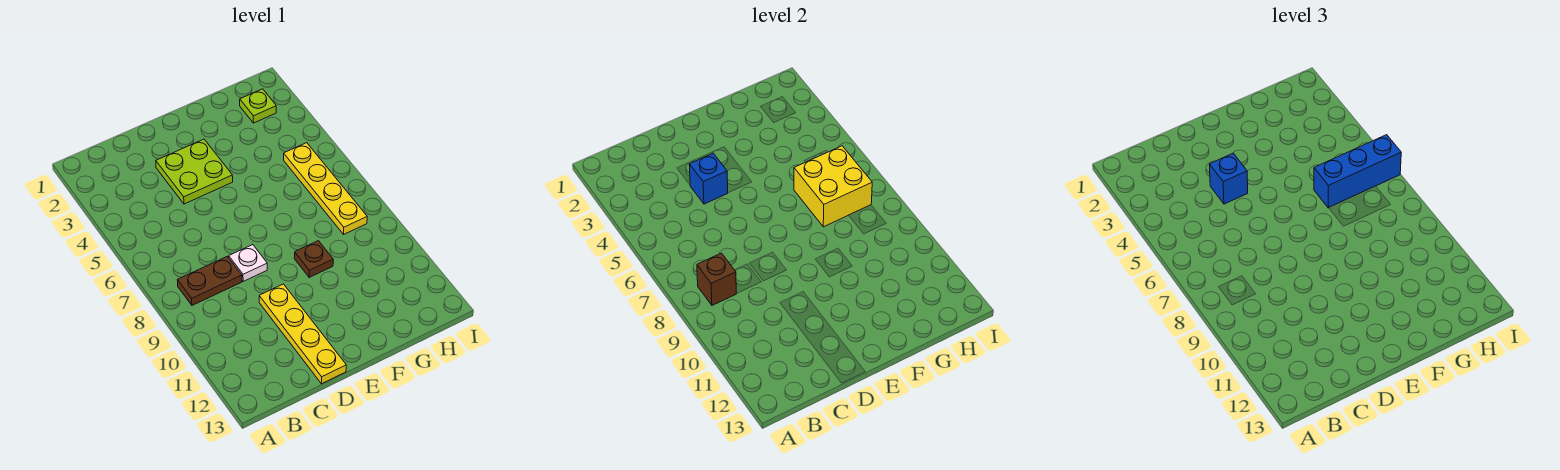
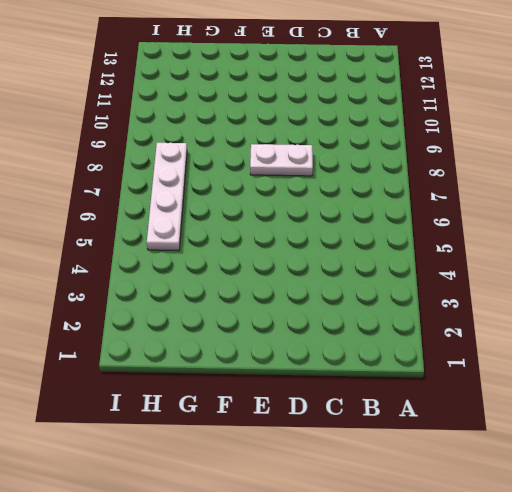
white plate D8:E8 level 1 -> white plate D8 level 1
white plate H5:H8 level 1 -> yellow plate H5:H8 level 1
none -> brown plate B8:C8 level 1
none -> lime plate D3:E4 level 1
none -> yellow plate D10:D13 level 1

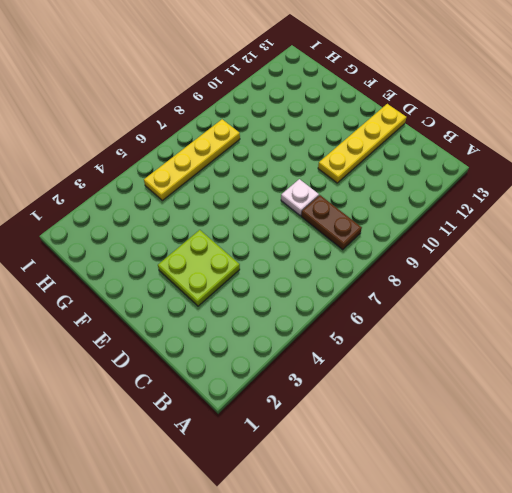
none -> brown plate F9 level 1
none -> lime plate H2 level 1
none -> brown brick B8 level 2

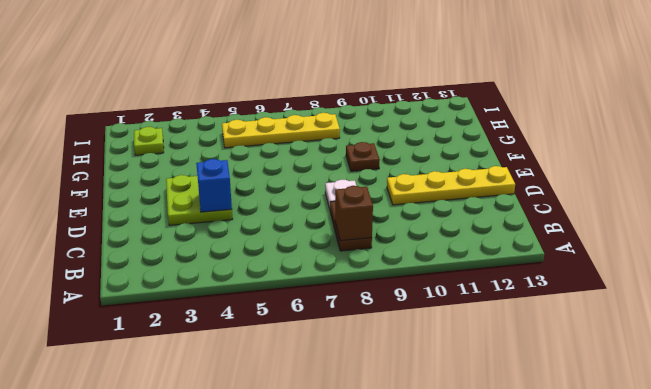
none -> yellow brick G6:H7 level 2
none -> blue brick D4 level 3
none -> blue brick G6:I6 level 3

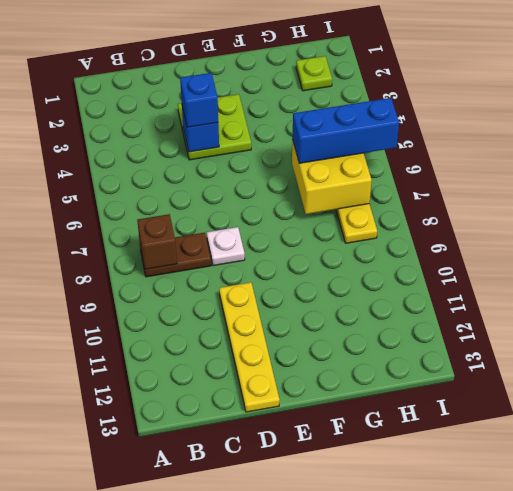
none -> brown plate F9 level 1

